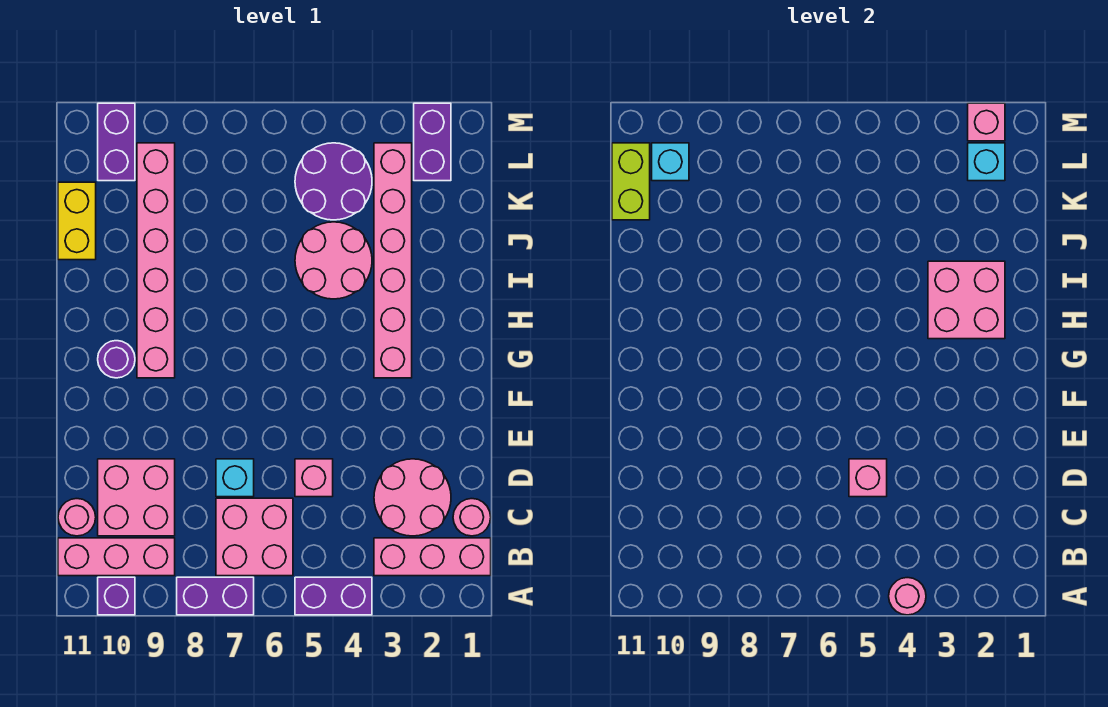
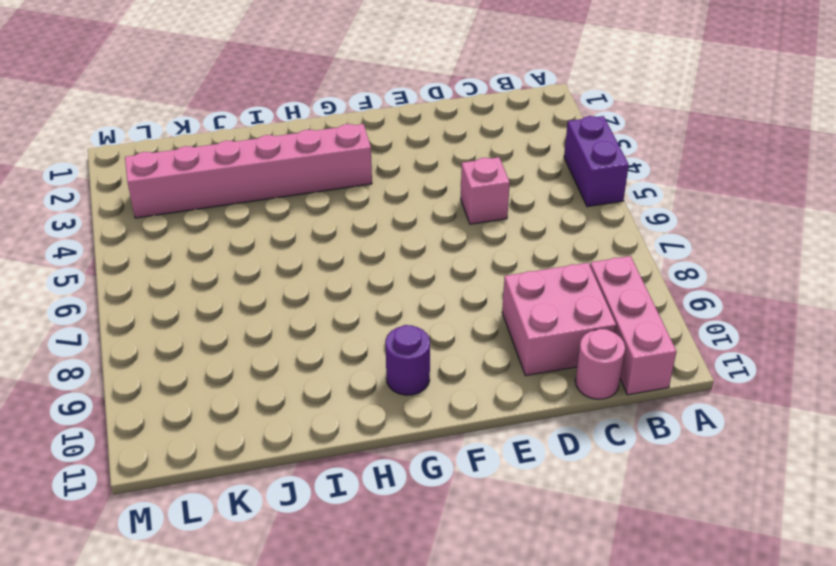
none -> purple brick A7:A8 level 1
none -> purple brick A10 level 1
none -> pink brick B1:B3 level 1

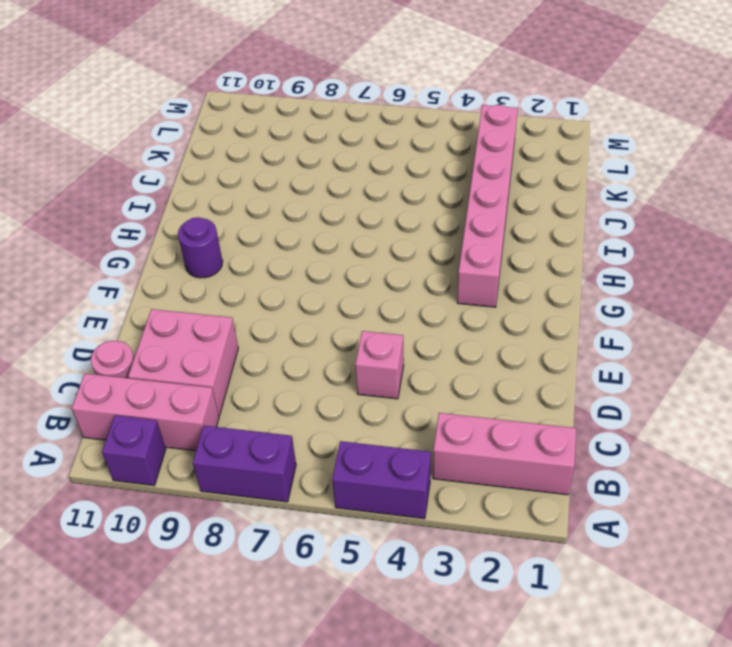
none -> pink brick B6:C7 level 1
none -> pink round brick C1 level 1
none -> pink round brick C2:D3 level 1

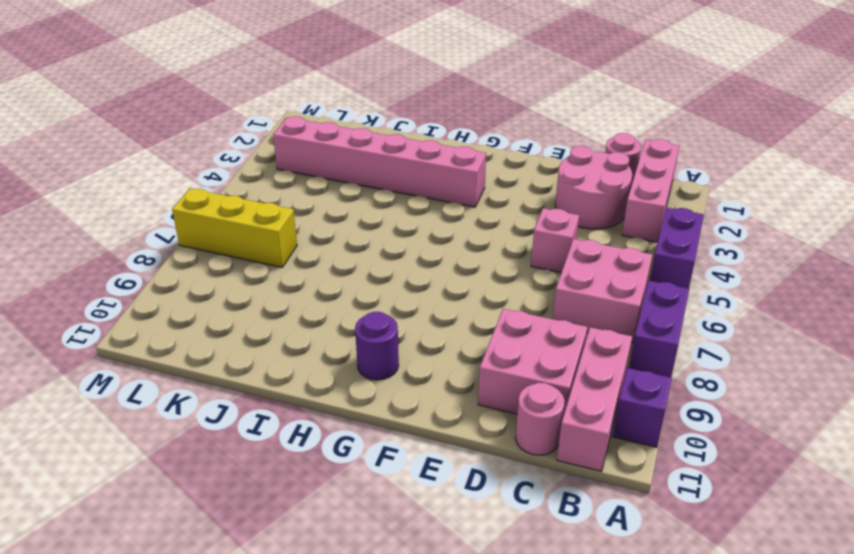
yellow brick K7:M7 level 1 -> none
none -> cyan brick D7 level 1
none -> pink brick G9:L9 level 1
none -> pink round brick I4:J5 level 1

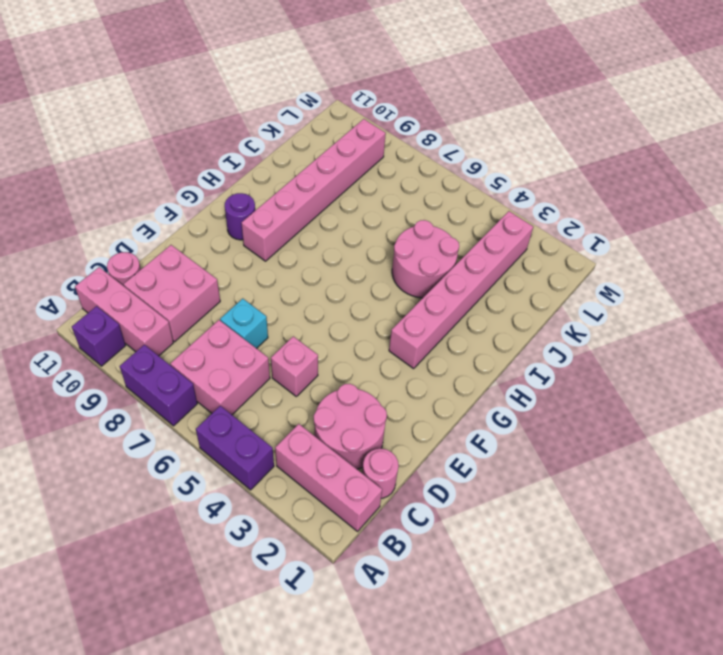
none -> yellow brick J11:K11 level 1
none -> purple round brick K4:L5 level 1
none -> purple brick L2:M2 level 1

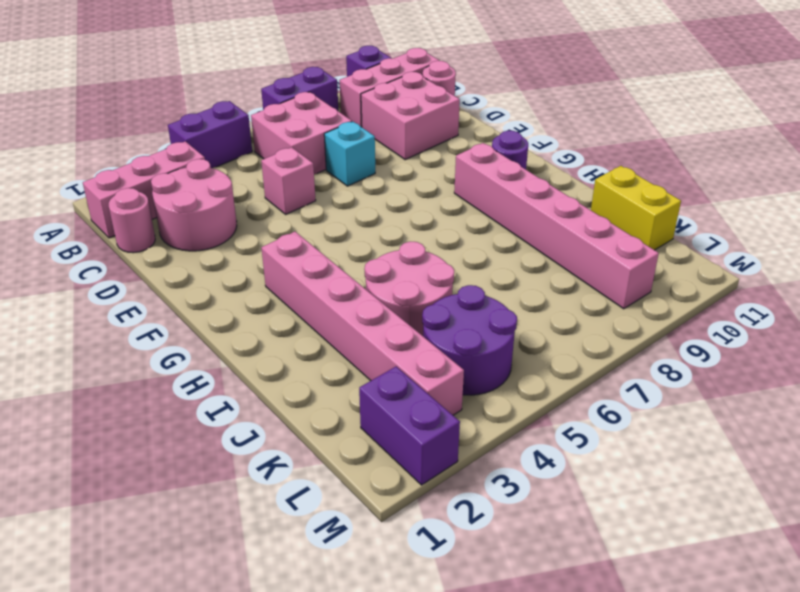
none -> purple brick L10:M10 level 1
none -> pink round brick A4 level 2
none -> pink brick D5 level 2

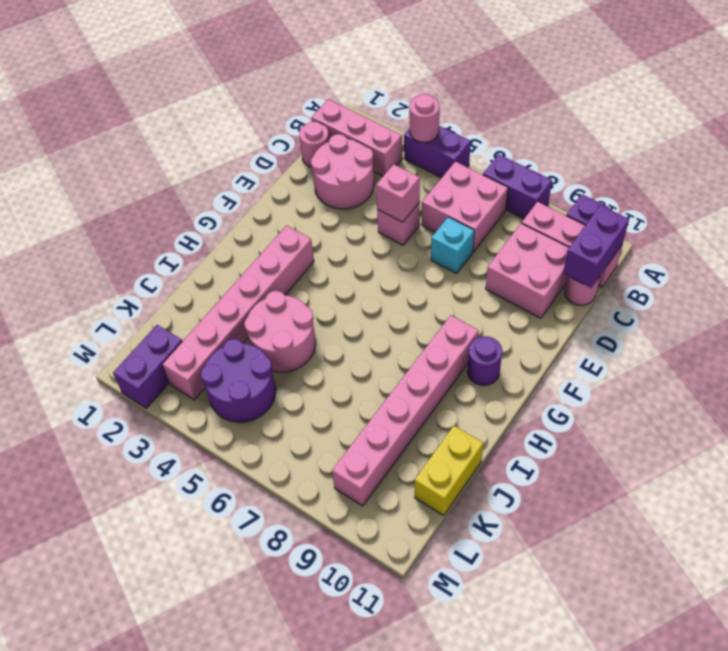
purple brick B11:C11 level 2 -> purple brick L10:M10 level 1
none -> pink brick H2:I3 level 2
none -> lime brick K11:L11 level 2
none -> cyan brick L2 level 2

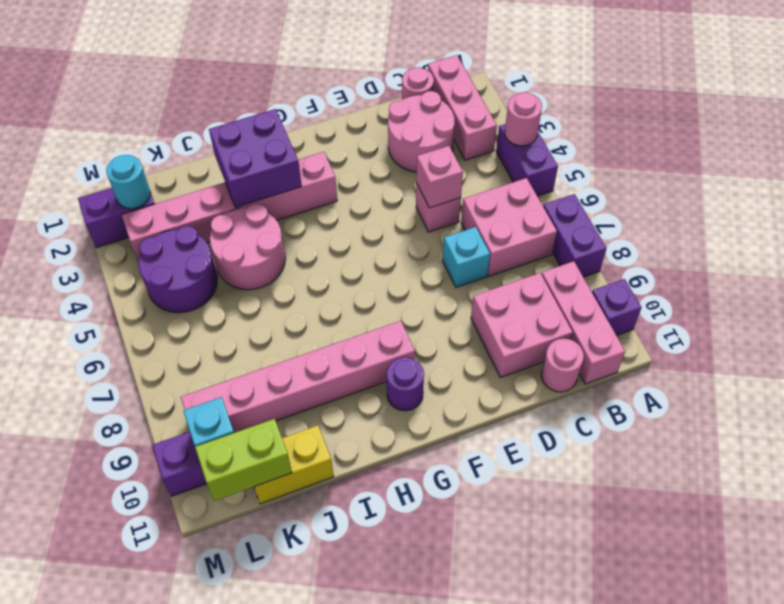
purple brick H2:I3 level 2 -> pink brick H2:I3 level 2
cyan round brick L2 level 2 -> cyan brick L2 level 2
none -> pink brick M2 level 2

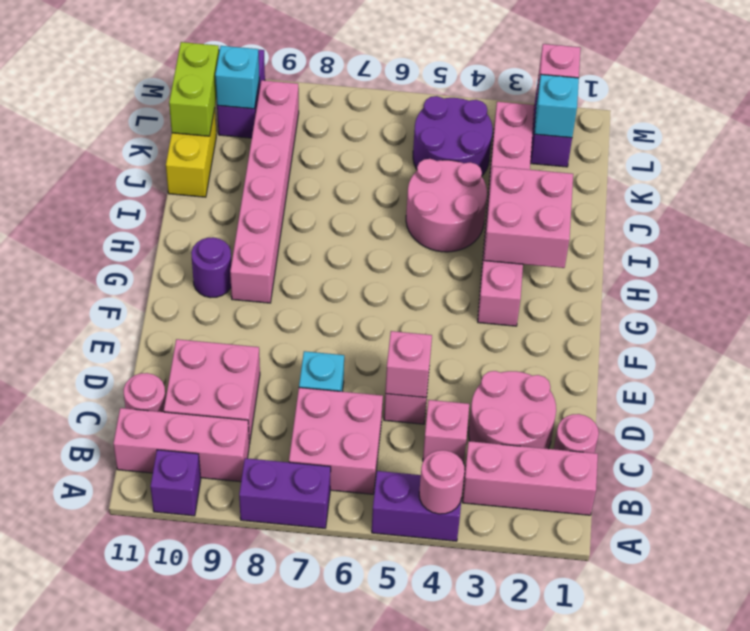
pink brick C4 level 1 -> none

